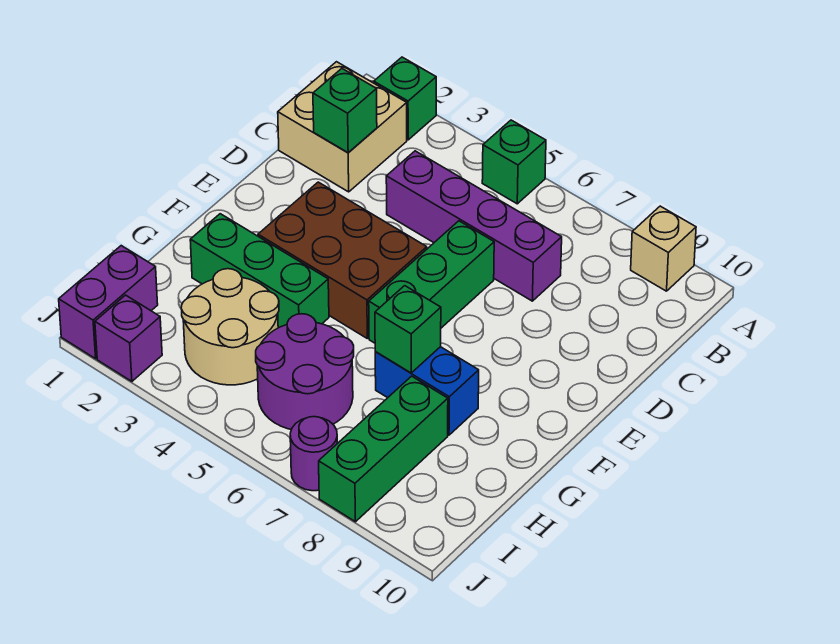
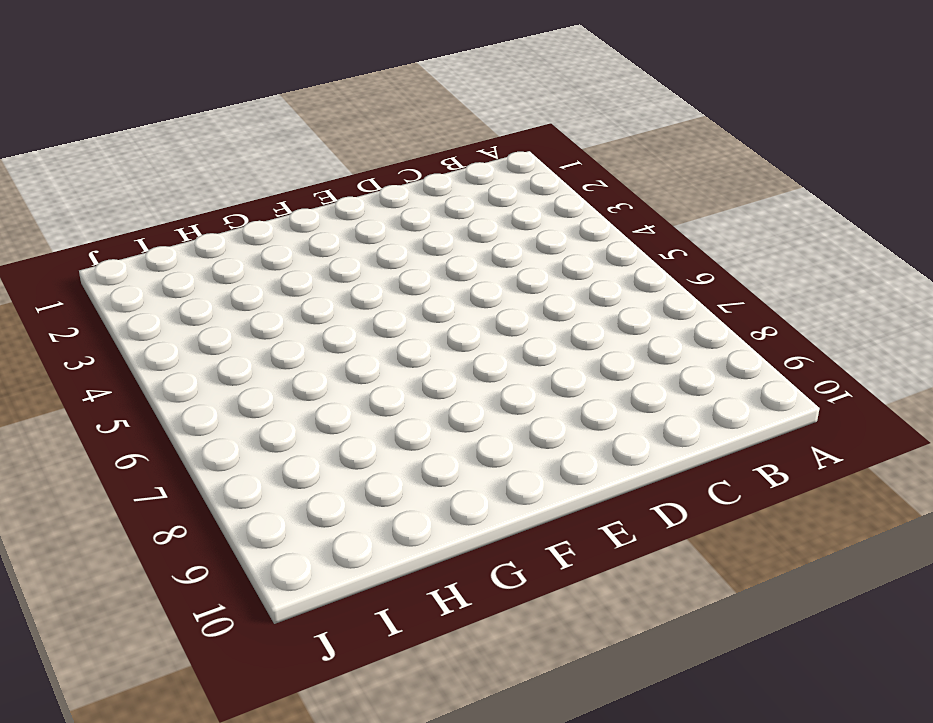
none -> green brick A2 level 1
none -> green brick A5 level 1
none -> tan brick A9 level 1

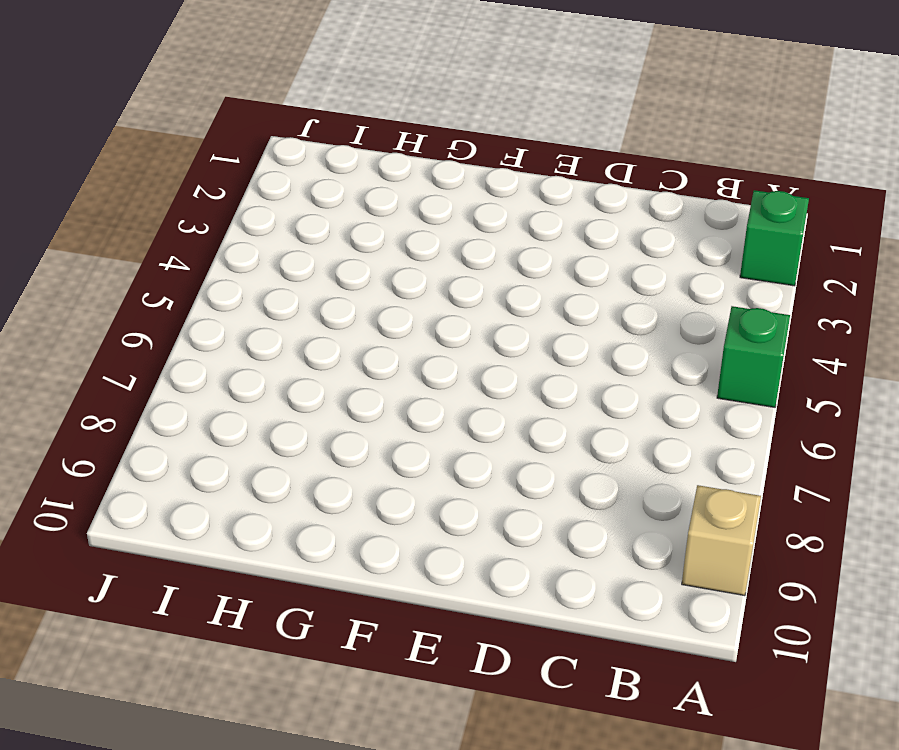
none -> tan brick B1:C2 level 1
none -> purple brick C4:C7 level 1
none -> green brick D6:F6 level 1

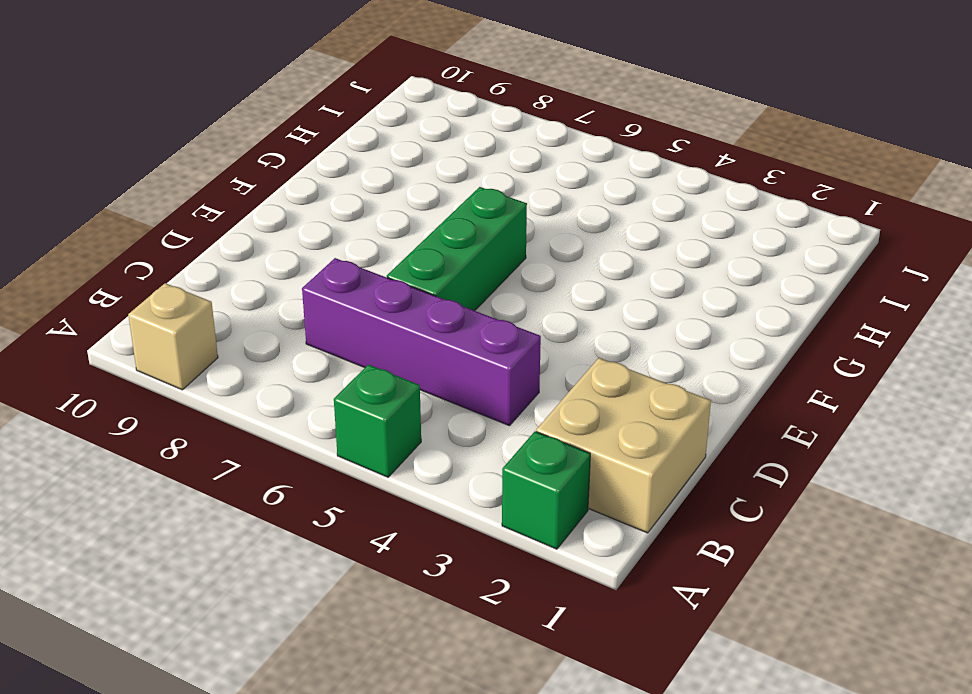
none -> brown brick E3:F5 level 1
none -> green brick G2:G4 level 1
none -> blue brick G7:G8 level 1

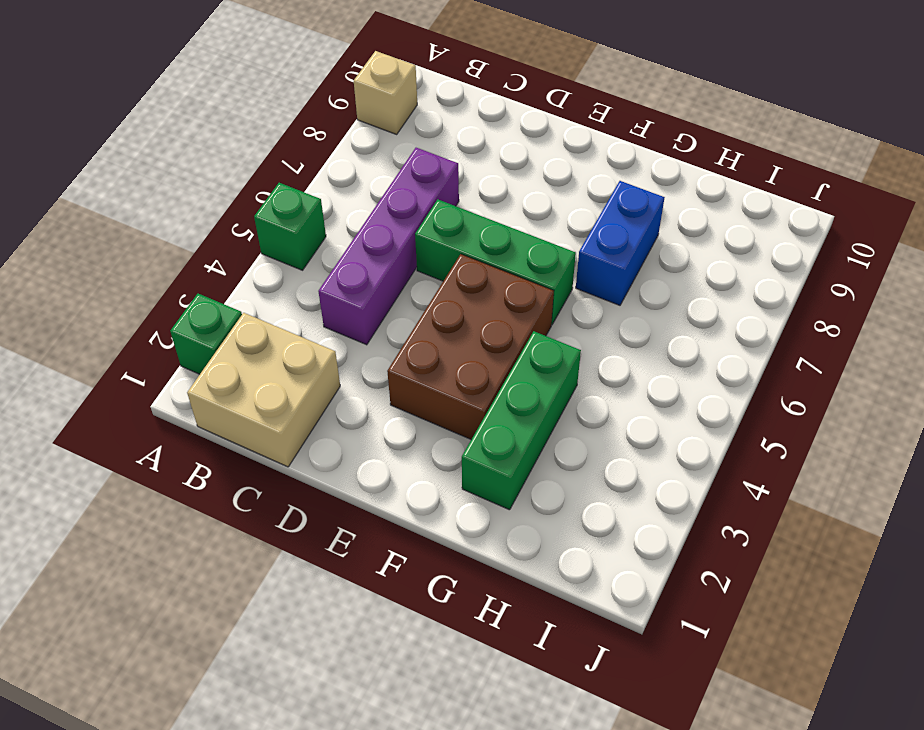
none -> tan round brick H3:I4 level 1
none -> purple round brick H5:I6 level 1
none -> green brick H8:J8 level 1

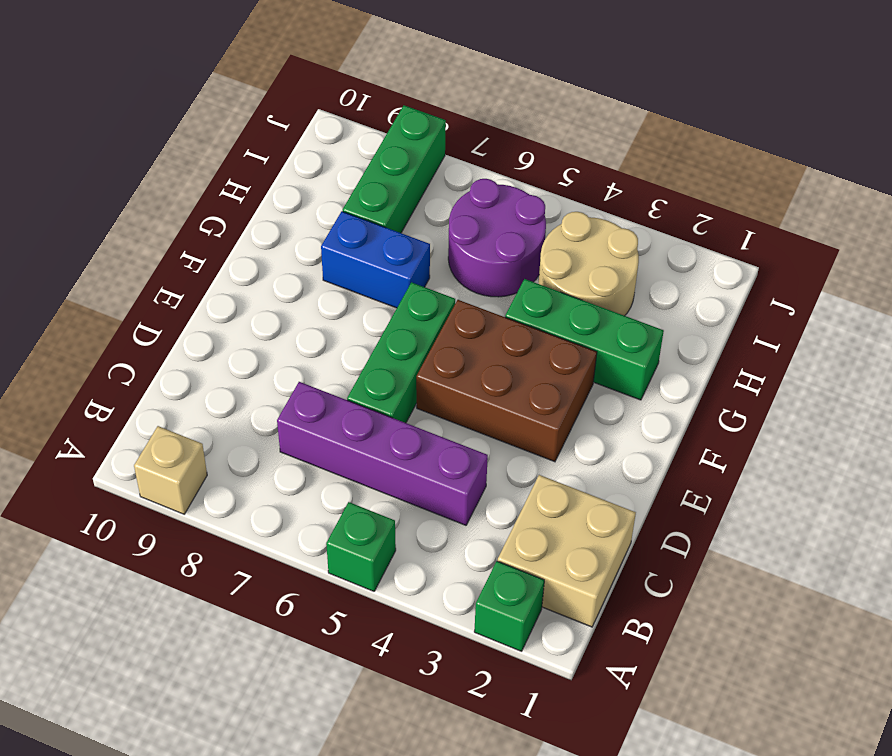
none -> purple brick I1:J1 level 1
none -> purple brick J2 level 1
none -> purple round brick J7 level 1

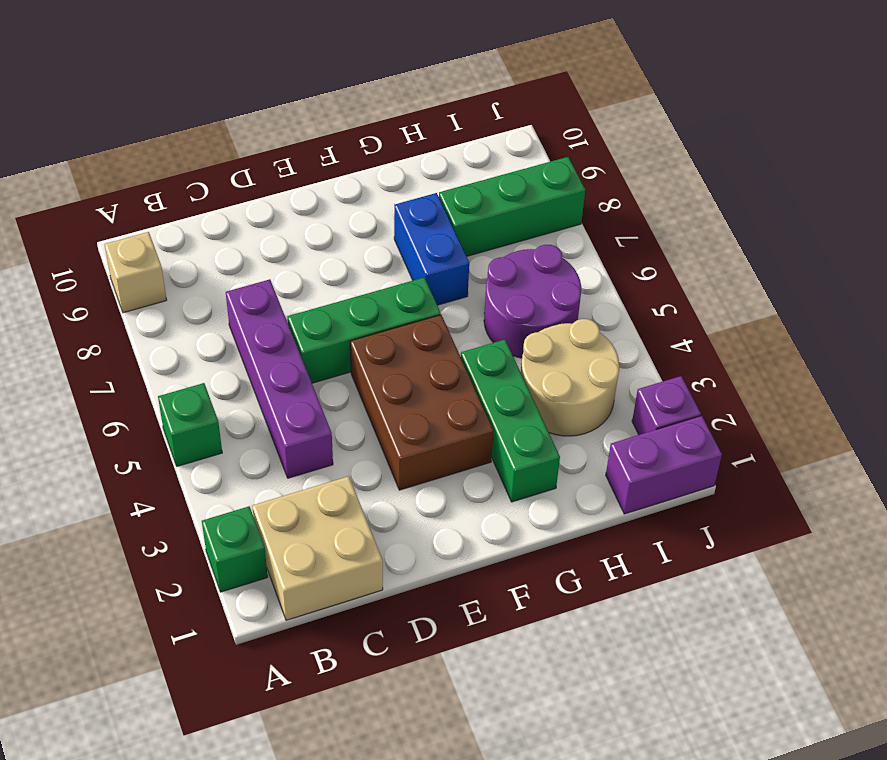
none -> purple round brick J7 level 1
none -> green brick C2 level 2
none -> green brick G7 level 2

